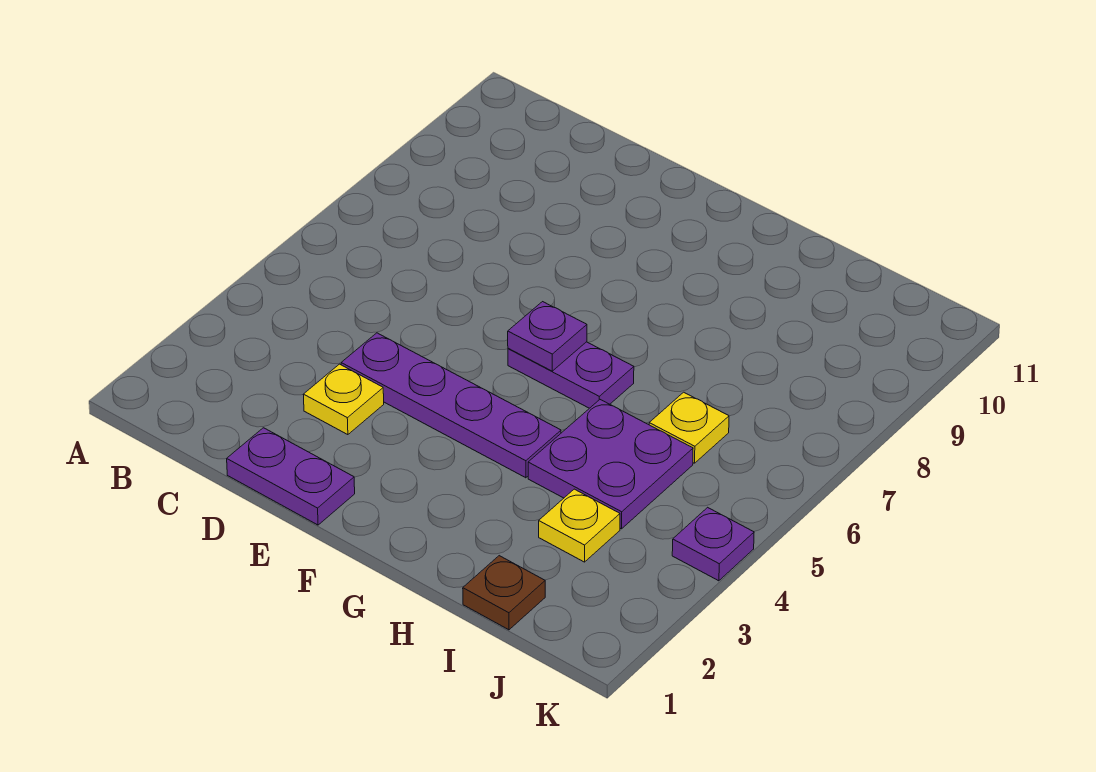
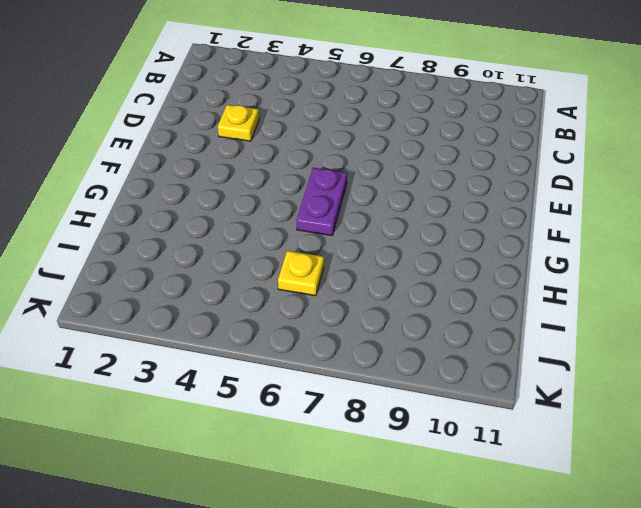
none -> purple plate D1:E1 level 1
none -> purple plate D4:G4 level 1

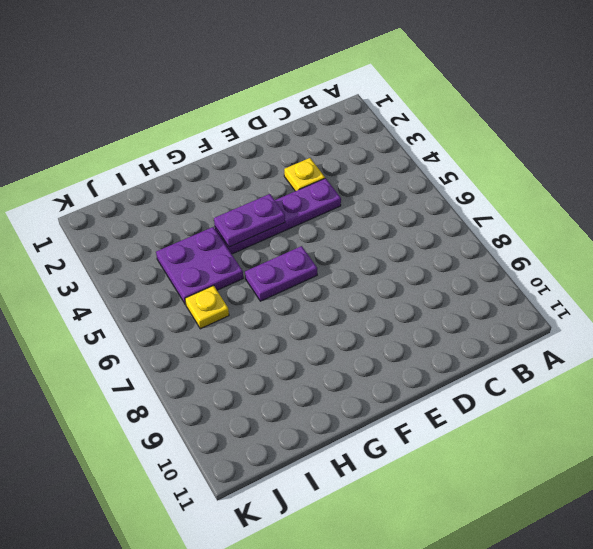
purple plate F4:G4 level 2 -> purple plate D1:E1 level 1
none -> brown plate I1 level 1
none -> yellow plate I3 level 1

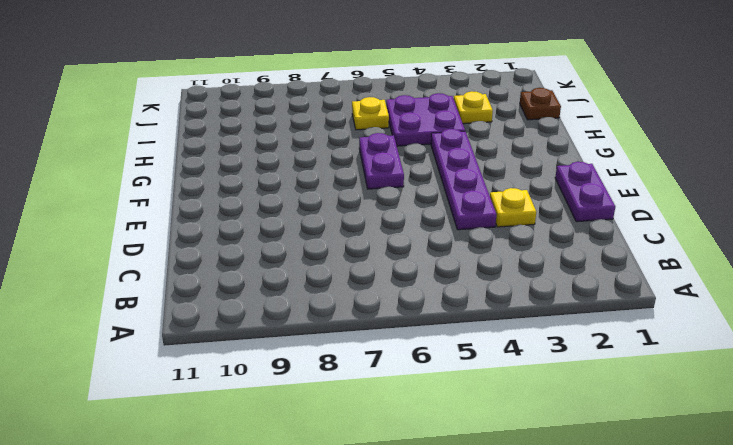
none -> purple plate K4 level 1
none -> purple plate F6 level 2

